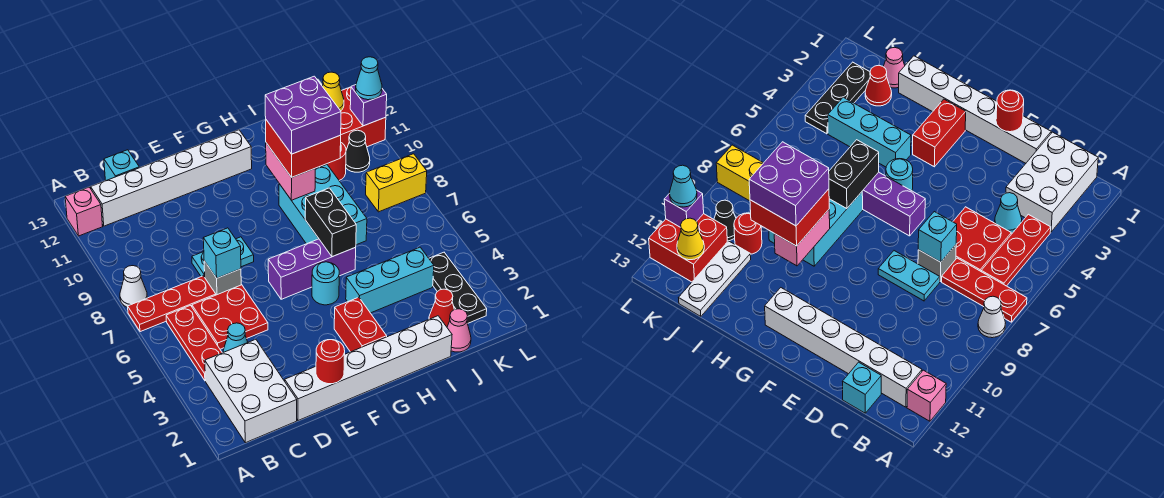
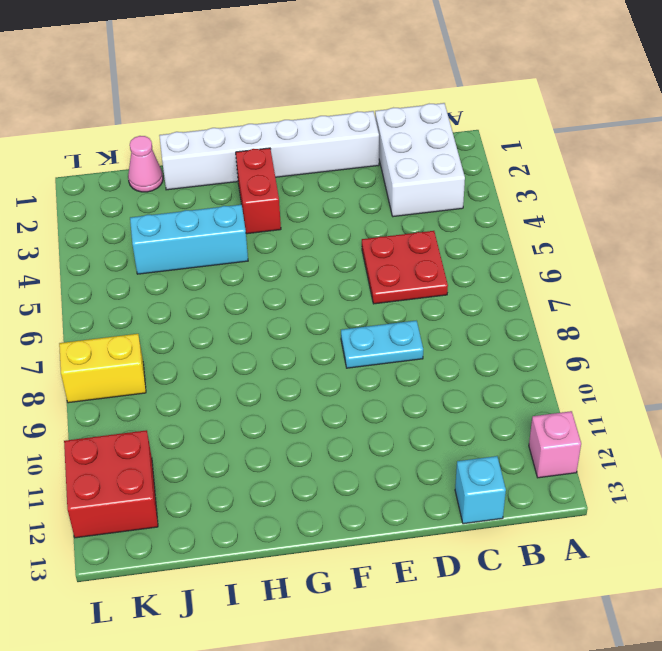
none -> red plate A7:C7 level 1
none -> white cone A8 level 1
none -> red plate B4:B6 level 1
none -> white brick B12:G12 level 1

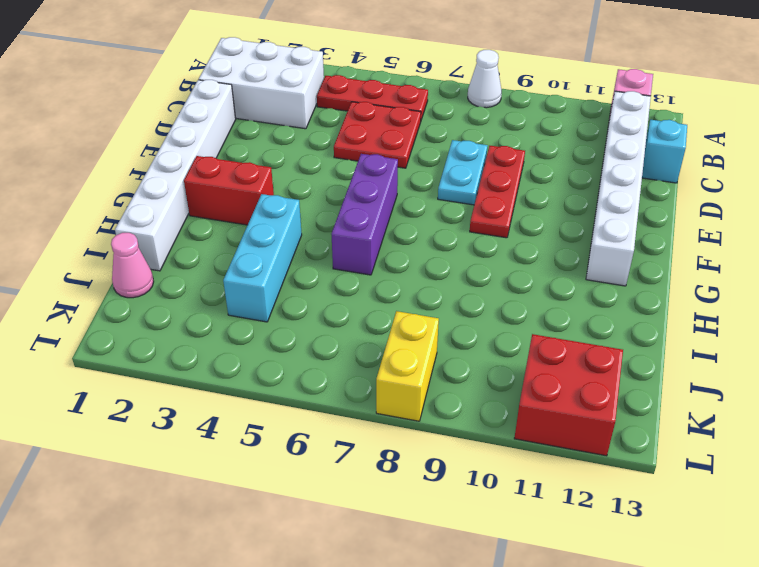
red plate D9:F9 level 1 -> red plate A7:C7 level 1
none -> cyan cone C4 level 1
none -> grey brick D7 level 1
none -> cyan round brick G5 level 1
none -> cyan brick H7:I9 level 1

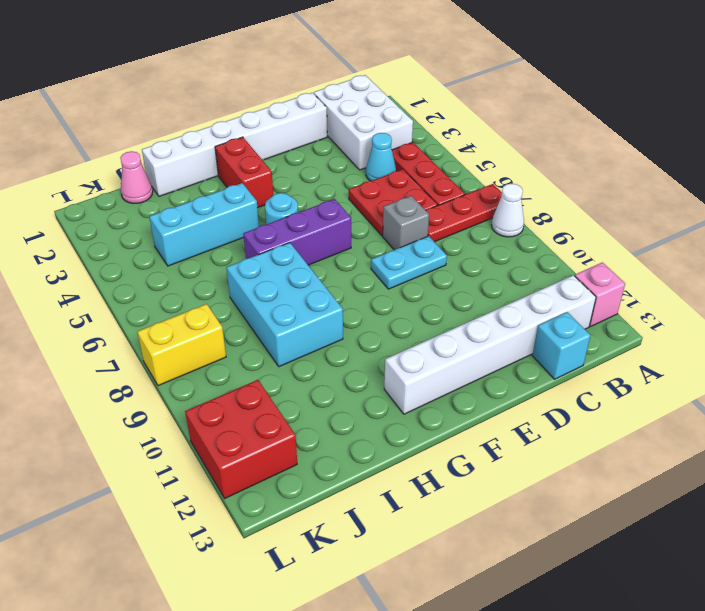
none -> red cone J2 level 1
none -> red round brick J10 level 1
none -> white plate J11:J13 level 1
none -> black plate K2:K4 level 1

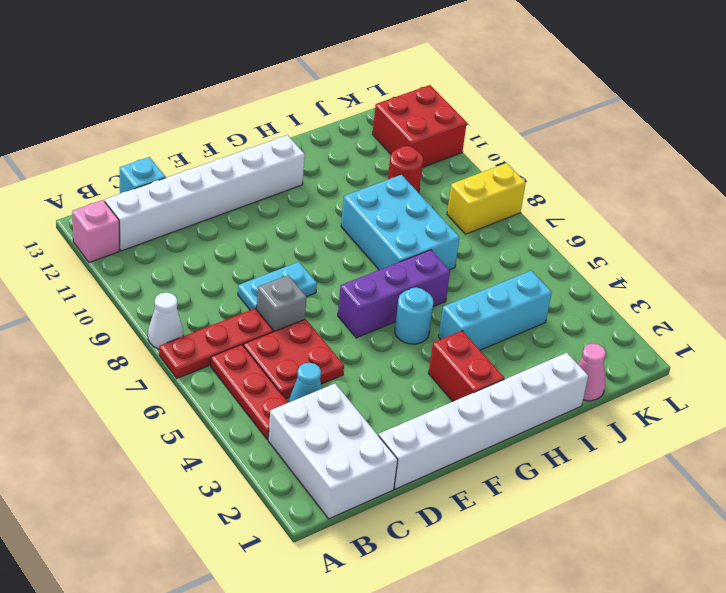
none -> red cone J2 level 1
none -> white plate J11:J13 level 1
none -> black plate K2:K4 level 1
none -> black cone K10 level 1

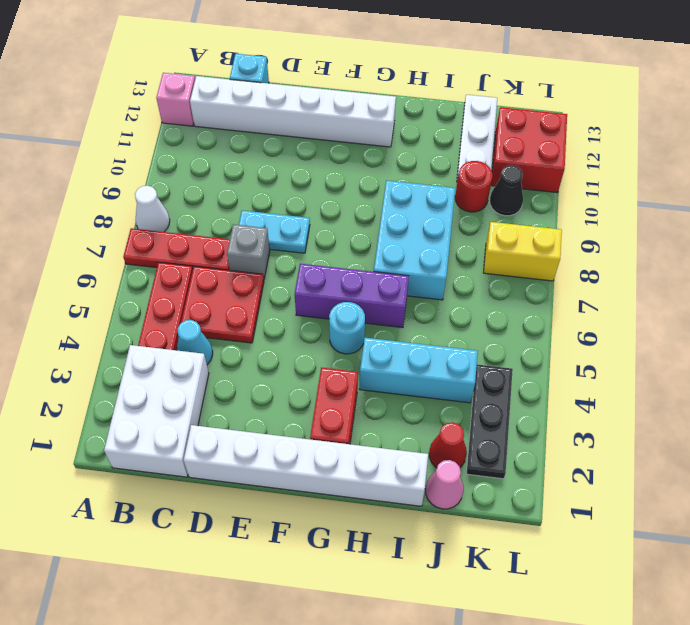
none -> cyan brick D7 level 2
none -> red round brick E1 level 2
none -> black brick H6:H7 level 2
none -> pink brick H9:H10 level 2

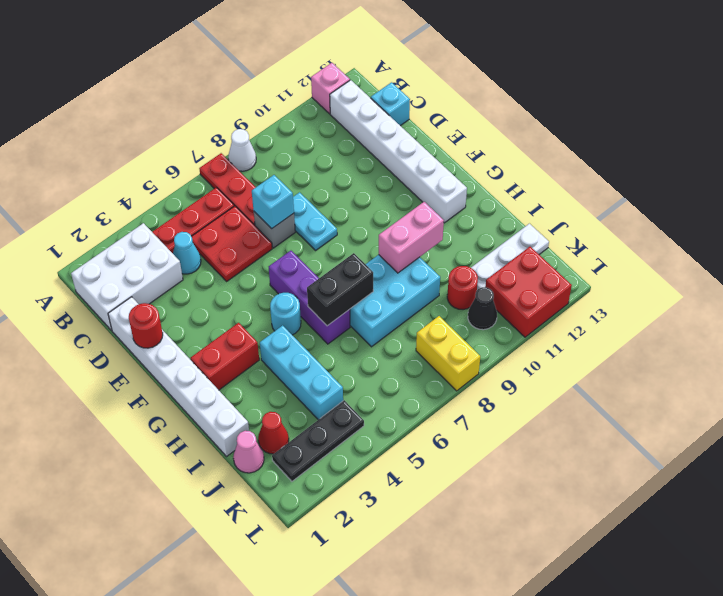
none -> yellow cone K12 level 2
none -> purple brick L11 level 2
none -> red brick H9:I10 level 3
none -> cyan cone L11 level 3

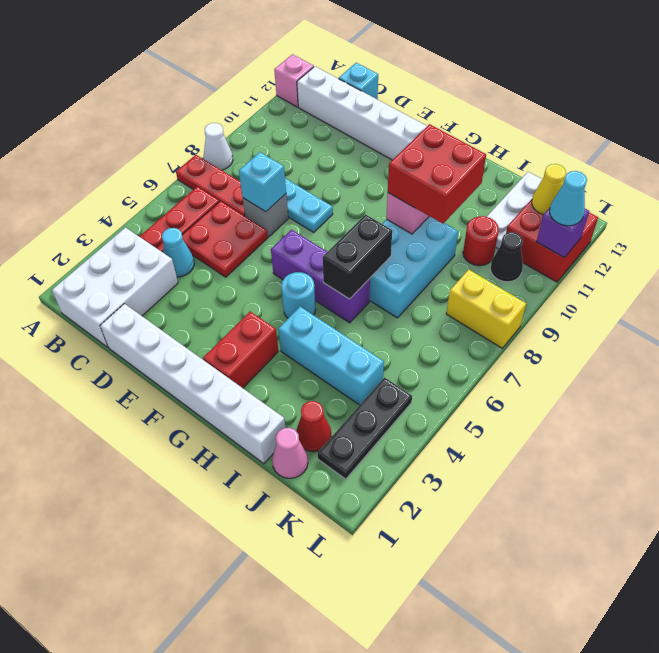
none -> red round brick E1 level 2
none -> purple brick H9:I10 level 4

